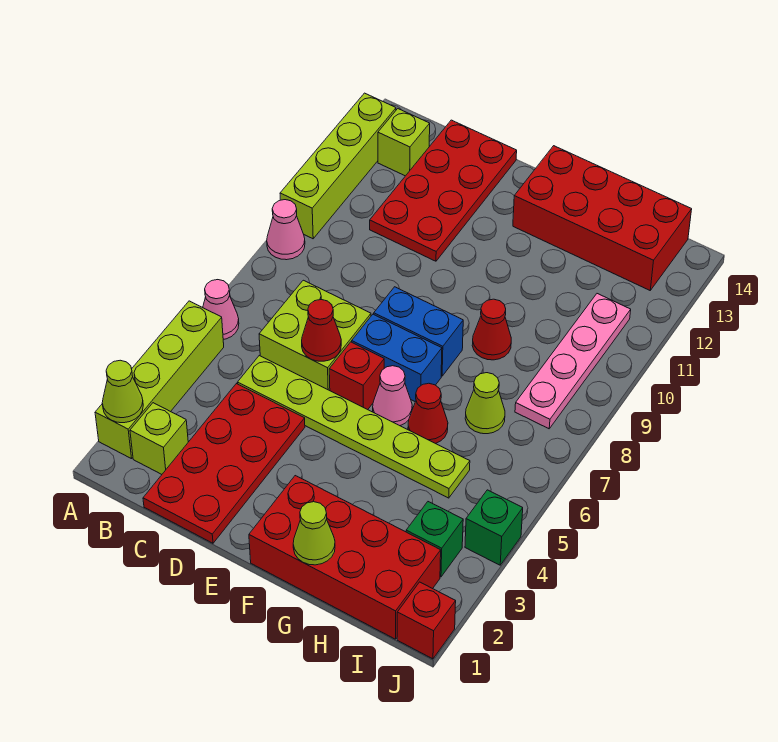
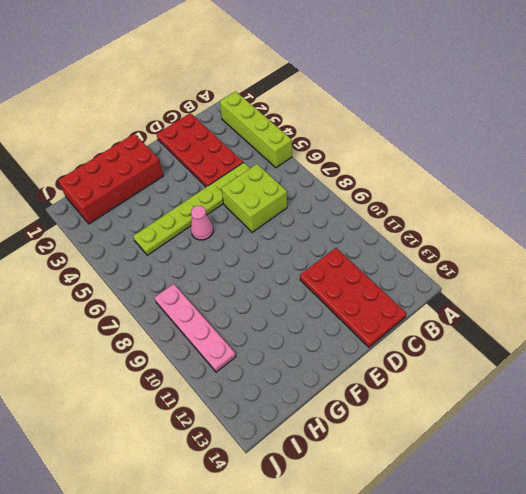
none -> pink cone A6 level 1
none -> pink cone A9 level 1
none -> lime brick A10:A13 level 1

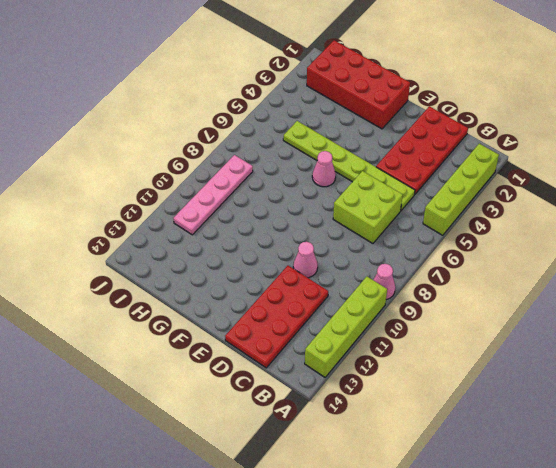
pink cone D10 level 1 -> pink cone A6 level 1
none -> lime brick B2 level 1
none -> lime brick B13 level 1
none -> red brick E6 level 1

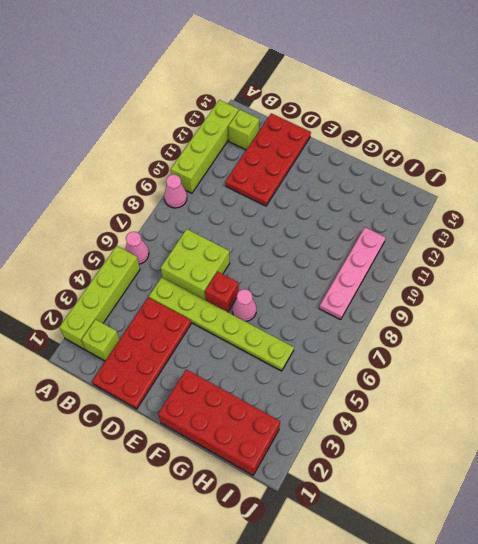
none -> blue brick E7:F7 level 1
none -> blue brick E8:F8 level 1
none -> red brick F13:I14 level 1

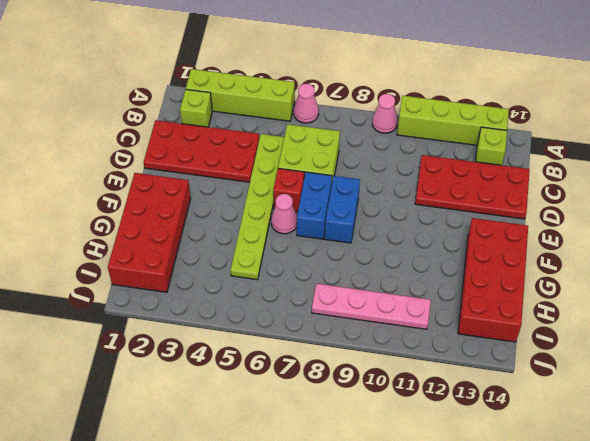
none -> red cone G6 level 1
none -> red cone G9 level 1
none -> lime cone H7 level 1

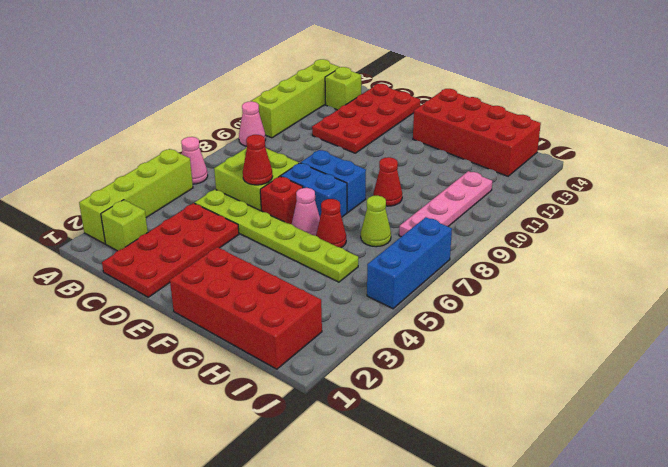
blue brick J5:J7 level 1 -> none
none -> green brick I3 level 1
none -> red brick J1 level 1
none -> green brick J4 level 1

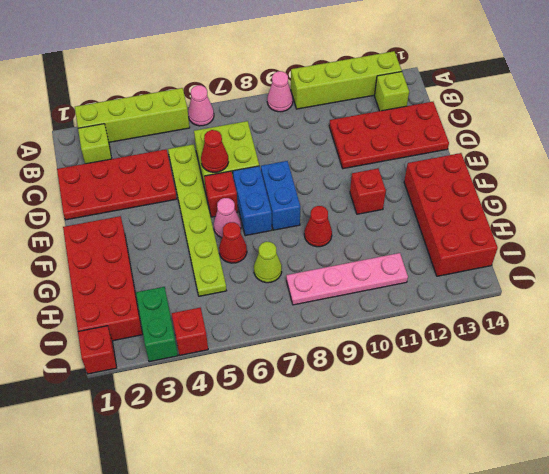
red brick F11 level 1 -> none
green brick I3:J3 level 1 -> green brick I3 level 1
red brick J4 level 1 -> green brick J4 level 1
none -> lime cone A2 level 2
none -> lime cone G1 level 2

